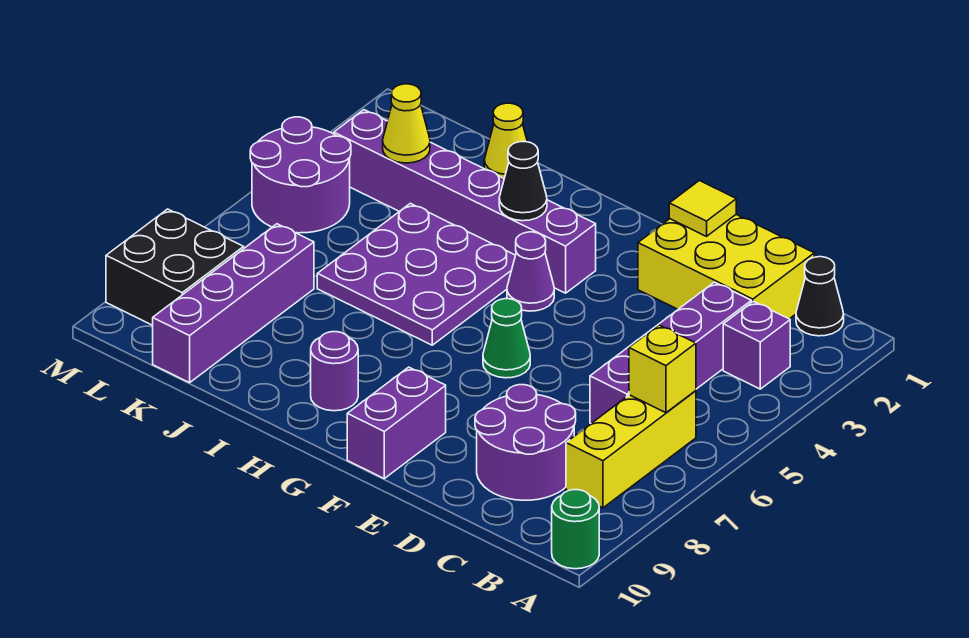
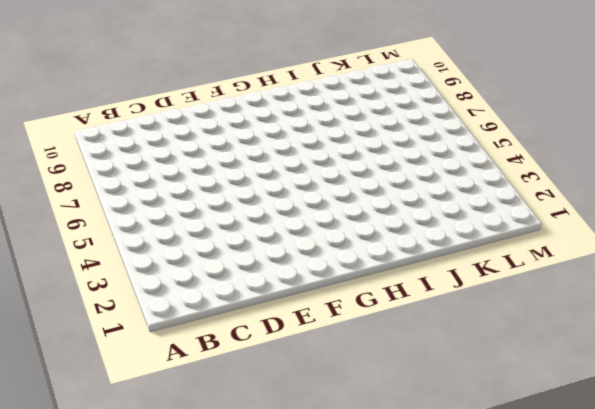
none -> green round brick A10 level 1
none -> black cone B1 level 1
none -> purple brick B3 level 1

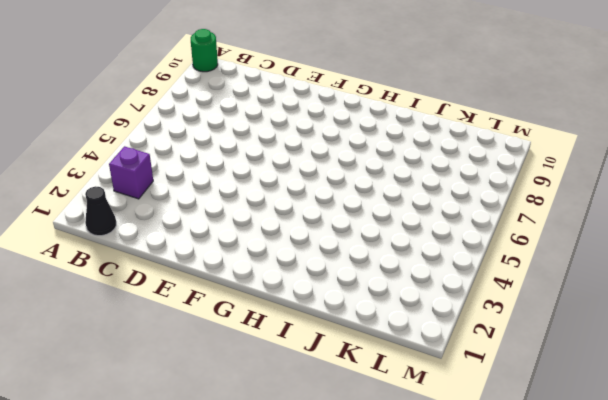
none -> yellow brick B6:B8 level 1
none -> yellow brick C1:E2 level 1
none -> purple brick C3:C6 level 1

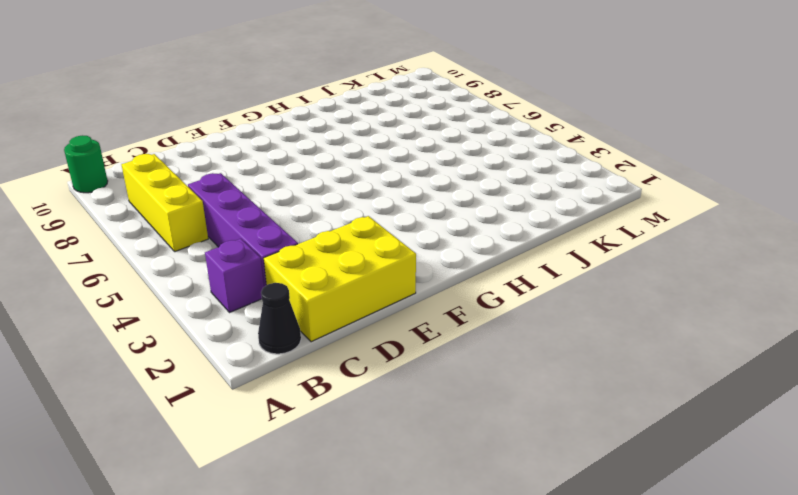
none -> purple round brick C8:D9 level 1
none -> green cone F6 level 1
none -> purple brick F9:F10 level 1

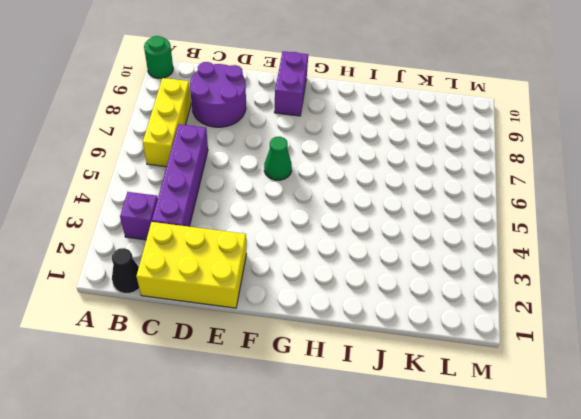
none -> purple brick G3:L3 level 1
none -> purple cone G4 level 1
none -> purple plate H4:J6 level 1

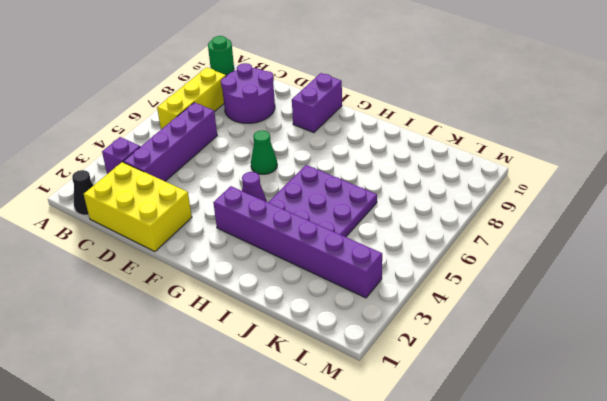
none -> purple round brick H9 level 1
none -> yellow cone J1 level 1
none -> purple brick K7:K10 level 1

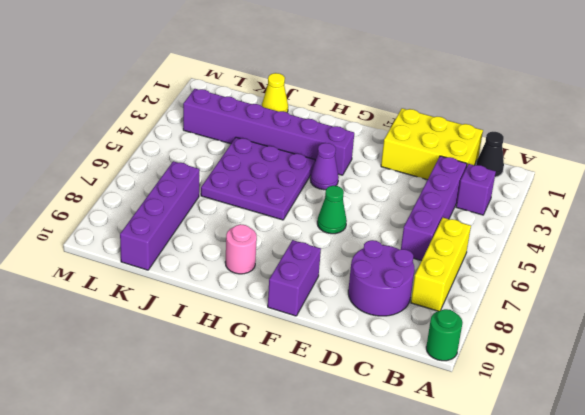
pink round brick H9 level 1 -> purple round brick H9 level 1
none -> purple round brick L4:M5 level 1
none -> black brick L8:M9 level 1
none -> yellow brick B6 level 2

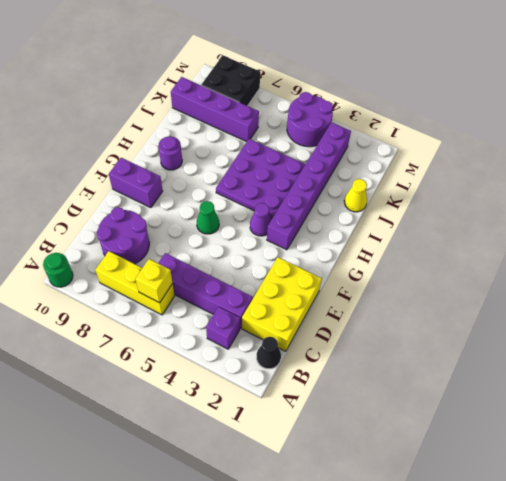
none -> yellow tile E1 level 2
none -> black cone H3 level 2
none -> yellow cone K3 level 2

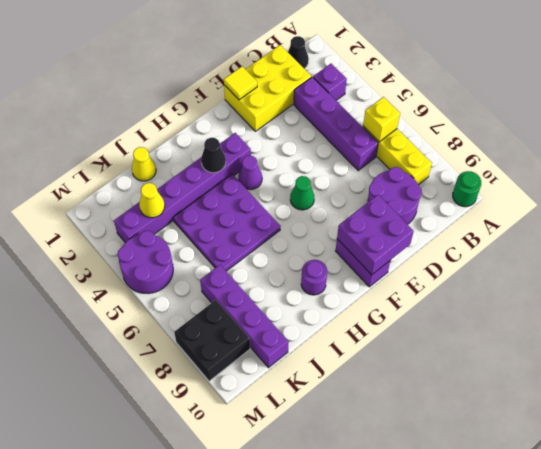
purple brick E9:F10 level 2 -> none

